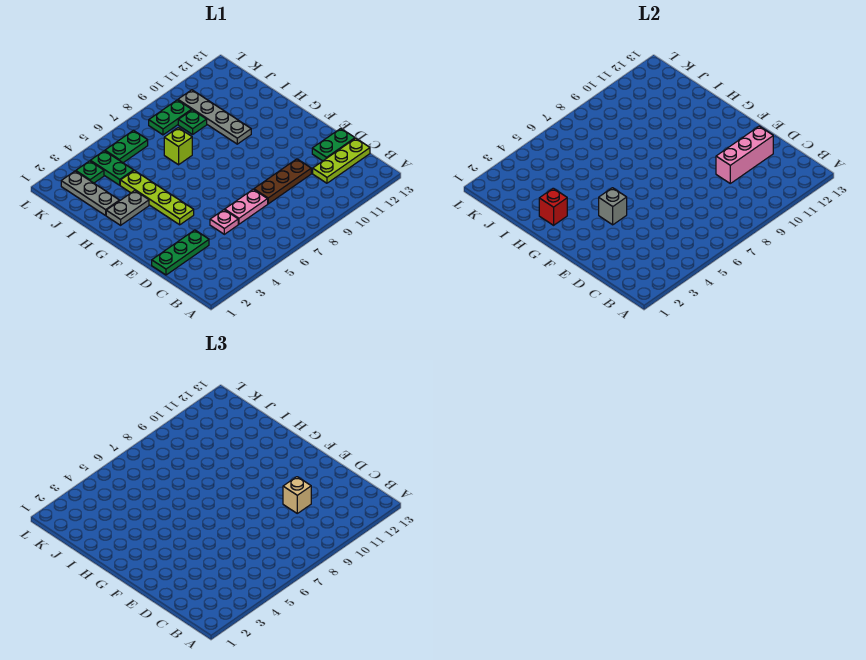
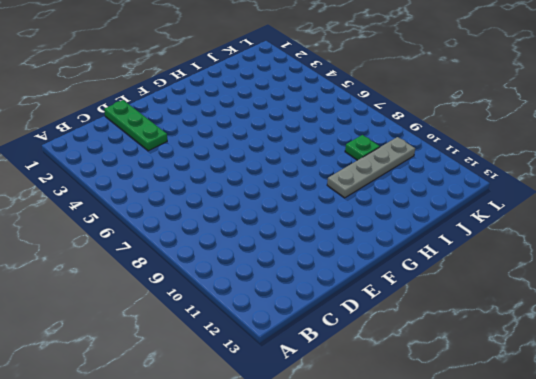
none -> lime plate C11:C13 level 1
none -> pink plate D5 level 1
none -> pink plate D6:D7 level 1

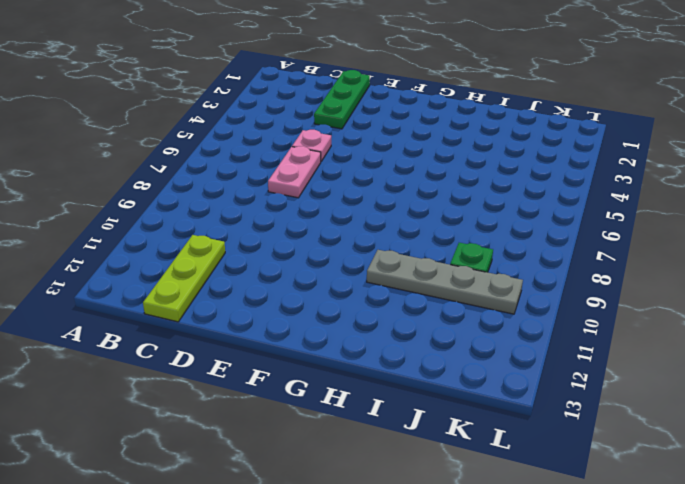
none -> brown plate D8:D10 level 1
none -> green plate D12:D13 level 1
none -> lime plate F4:I4 level 1

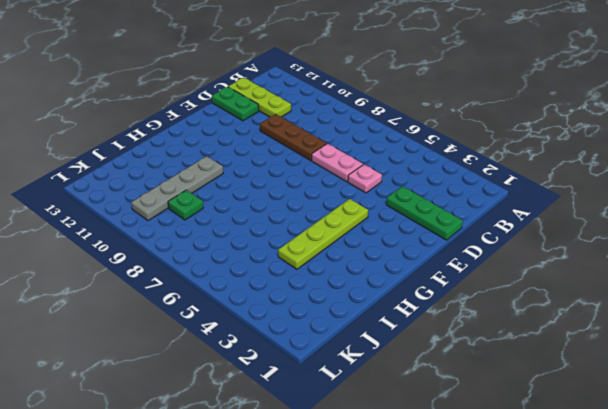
none -> grey plate H2:H3 level 1
none -> grey plate I2:K2 level 1
none -> lime brick I7 level 1

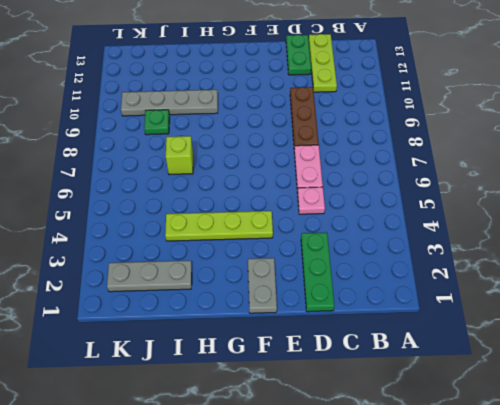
grey plate F1:F2 level 1 -> grey plate H2:H3 level 1
none -> green plate J4:K4 level 1
none -> green plate K3 level 1
none -> green plate K5:K6 level 1

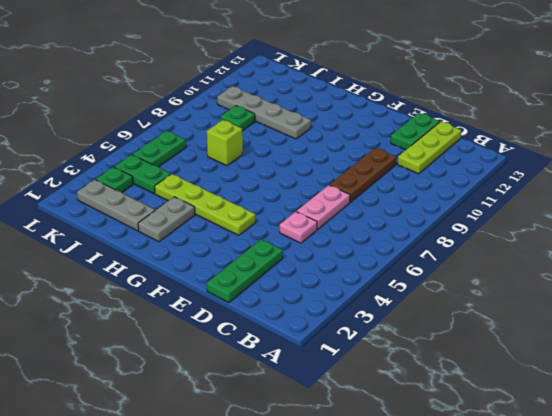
none -> green plate K8:K9 level 1
none -> pink brick D10:D12 level 2
none -> grey brick F4 level 2

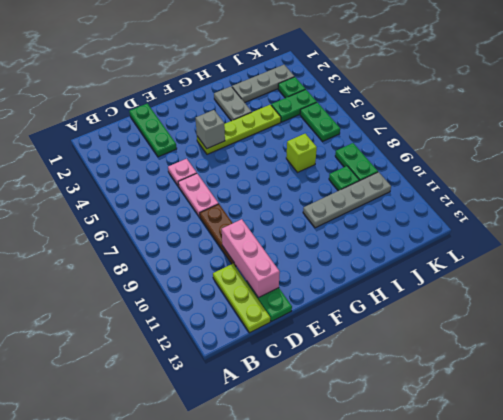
none -> red brick H2 level 2
none -> tan brick D10 level 3

